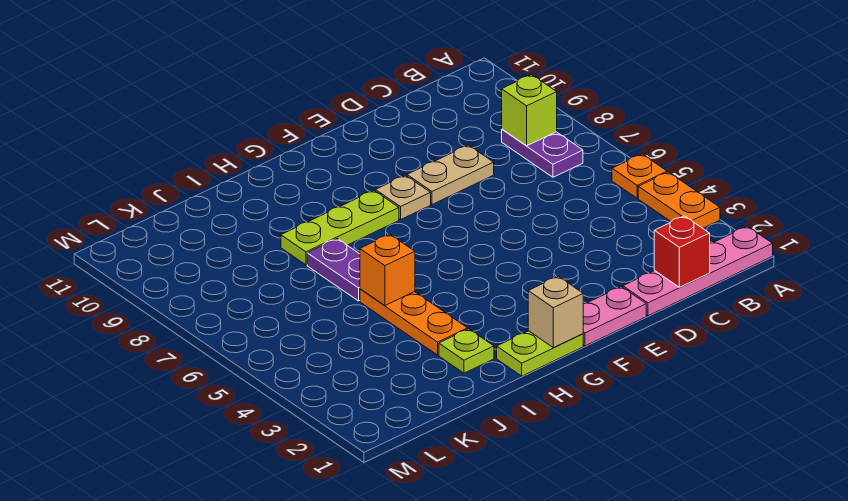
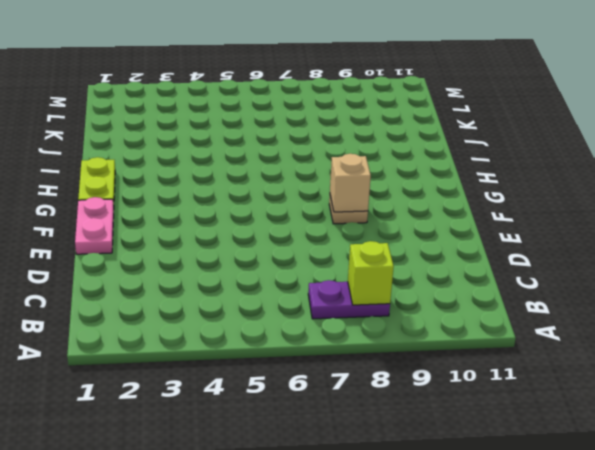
tan brick F8 level 2 -> tan brick G1 level 2
none -> pink plate A1:D1 level 1
none -> orange plate A3:A4 level 1
none -> orange plate A5 level 1

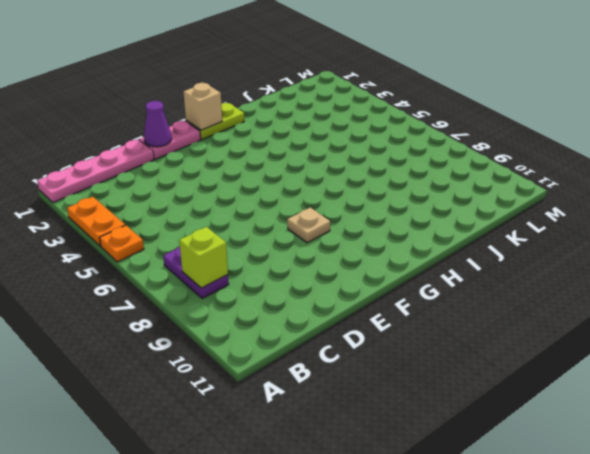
purple cone E1 level 2 -> none
none -> tan plate D8:E8 level 1
none -> lime plate G8:I8 level 1
none -> lime plate I2 level 1

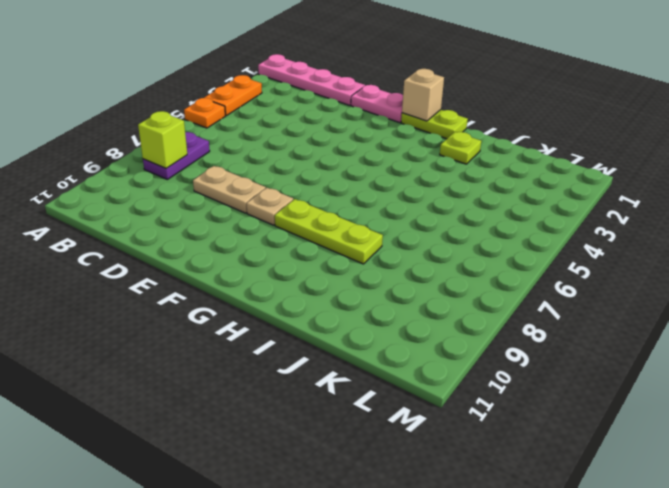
none -> orange plate I3:I5 level 1
none -> purple plate I6:I7 level 1
none -> red brick C1 level 2

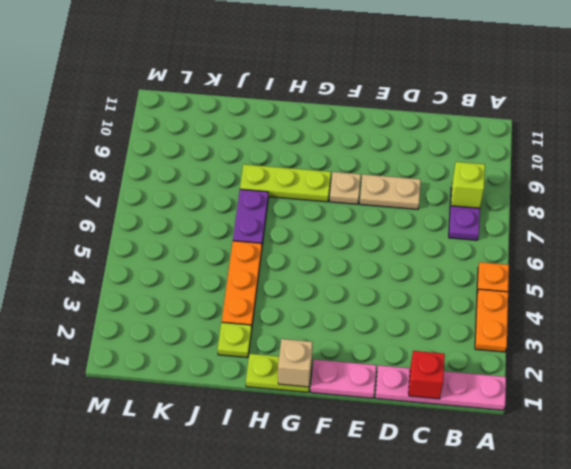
none -> orange brick I5 level 2

